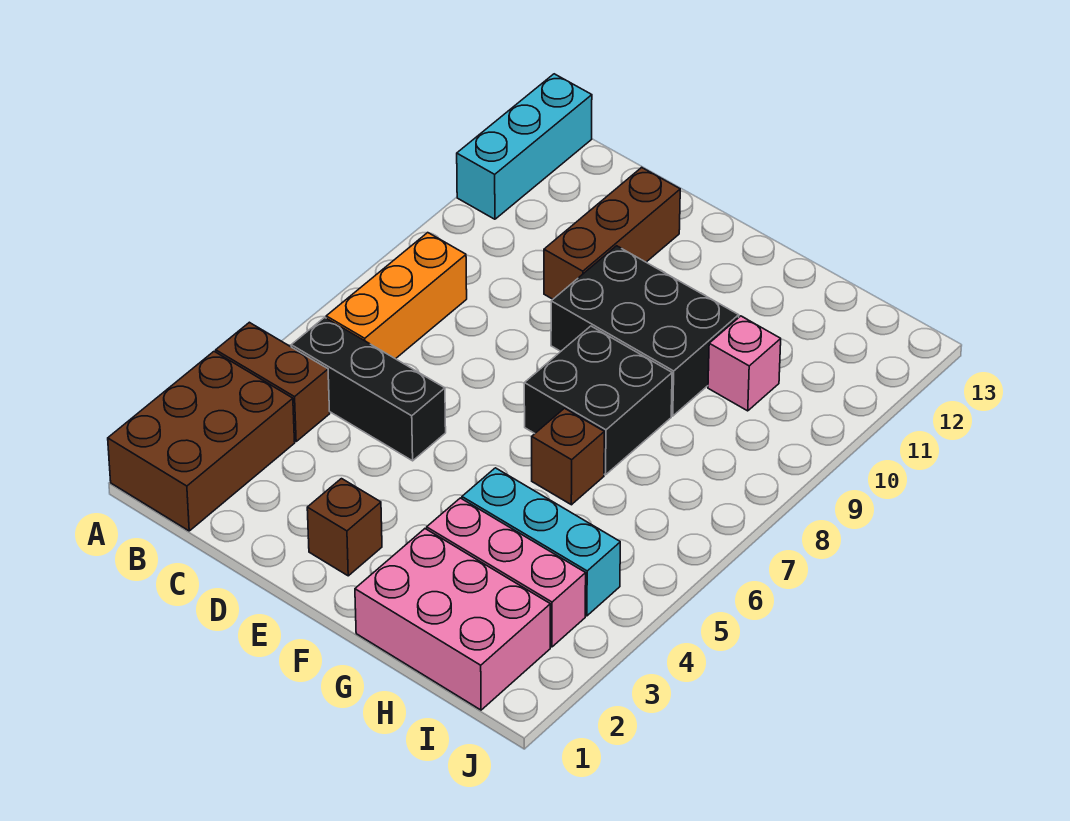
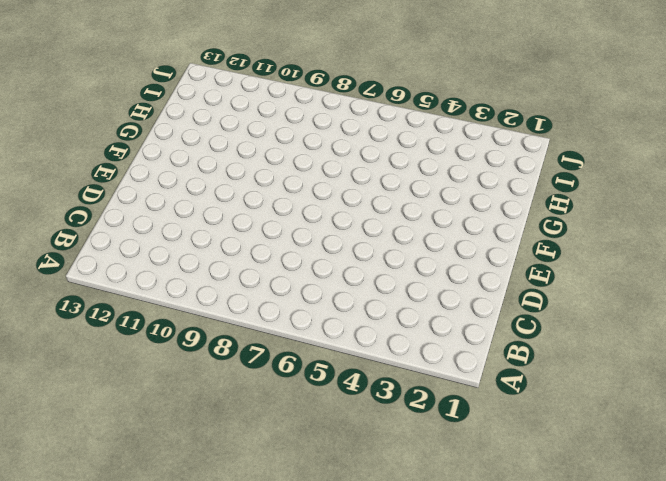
none -> brown brick A1:B3 level 1
none -> brown brick A4:B4 level 1
none -> cyan brick A11:A13 level 1

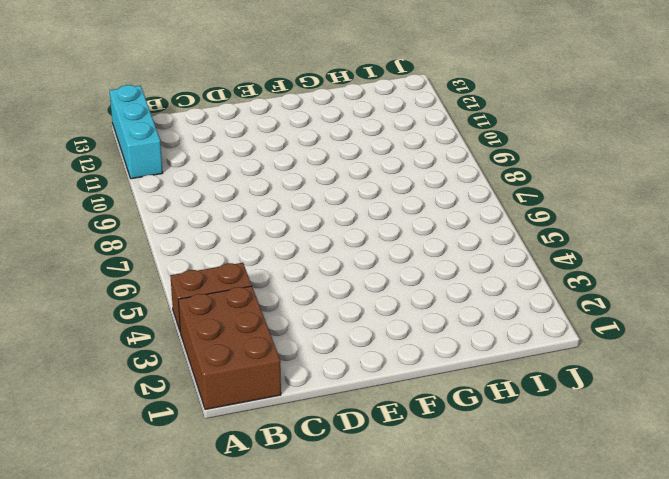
none -> black brick B5:D5 level 1
none -> orange brick B6:B8 level 1
none -> brown brick D10:D12 level 1

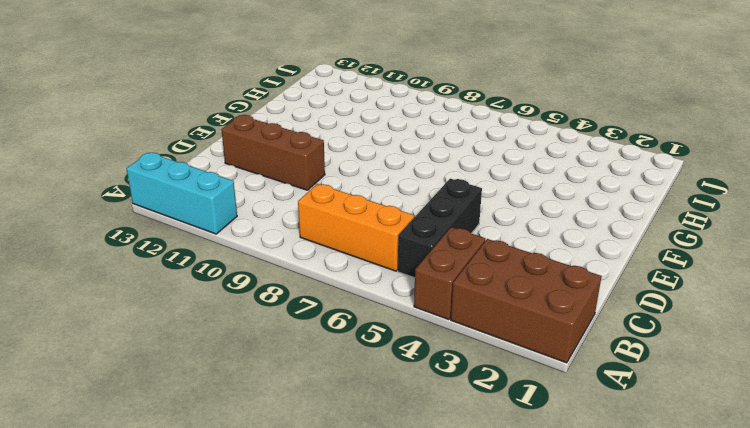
none -> brown brick E2 level 1
none -> black brick E9:G10 level 1
none -> black brick F7:G8 level 1

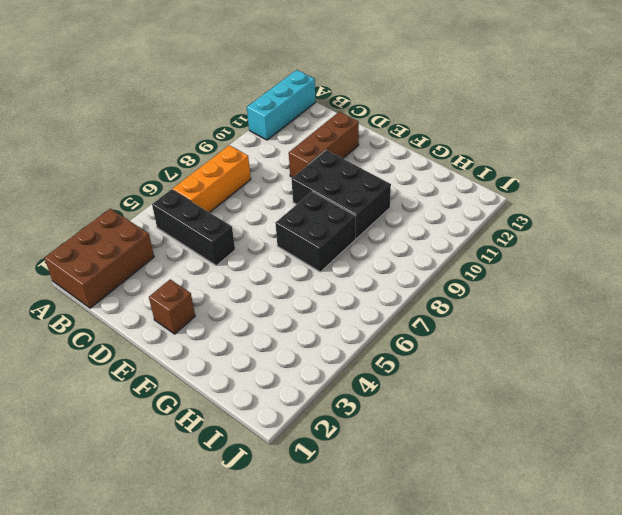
none -> brown brick A4:B4 level 1
none -> pink brick G1:I2 level 1
none -> pink brick G3:I3 level 1

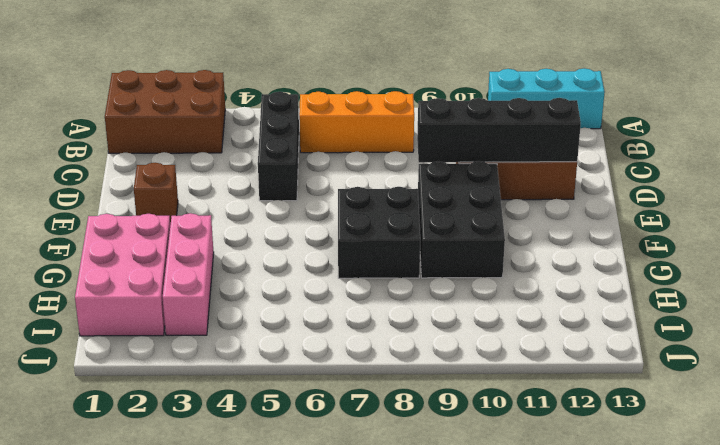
black brick D9:D12 level 2 -> none
none -> brown brick A4:B4 level 1
none -> cyan brick G4:I4 level 1
none -> brown brick G6 level 1

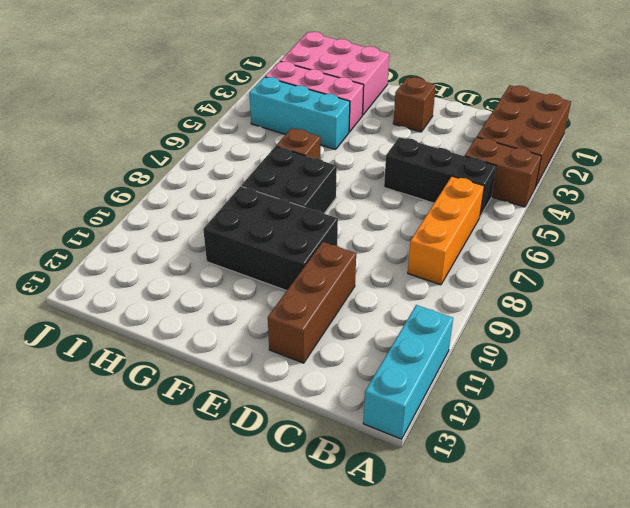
none -> pink brick H10 level 1

